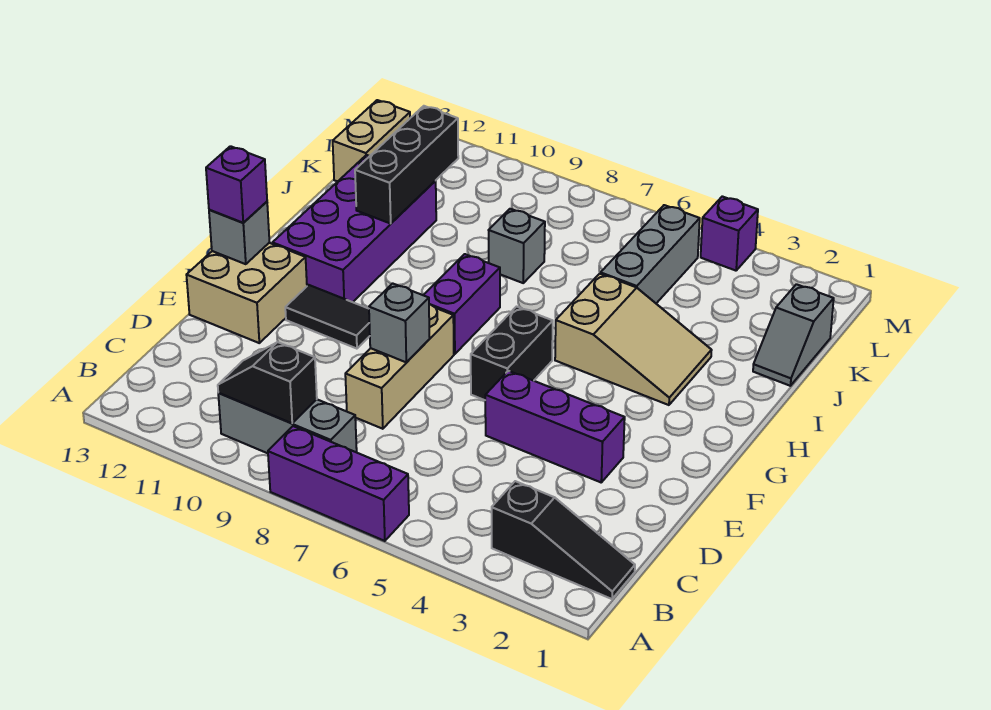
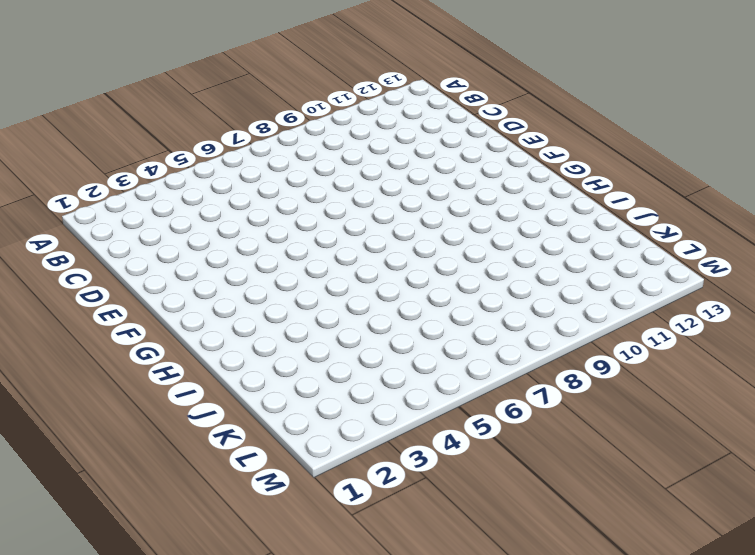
none -> purple brick A6:A8 level 1
none -> black slope B1:B3 level 1 top 3
none -> grey brick B8:B10 level 1

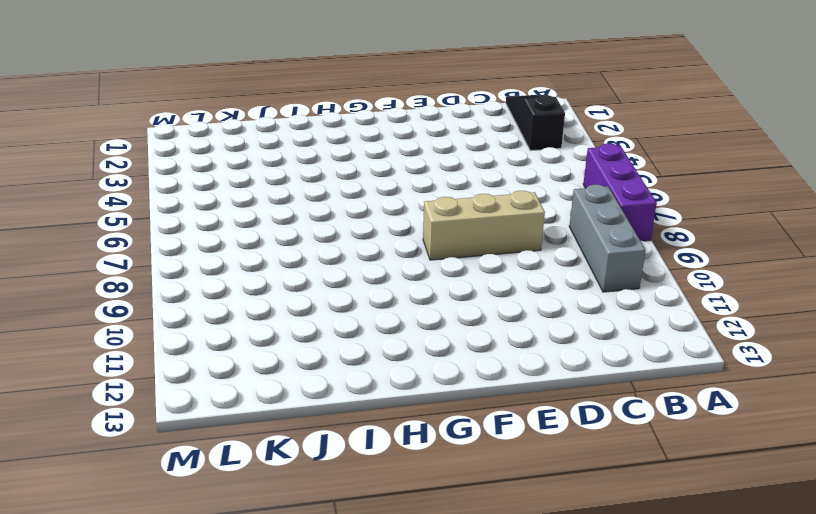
none -> purple brick E3:E5 level 1
none -> tan brick E12:F13 level 1
none -> black brick F6:G6 level 1

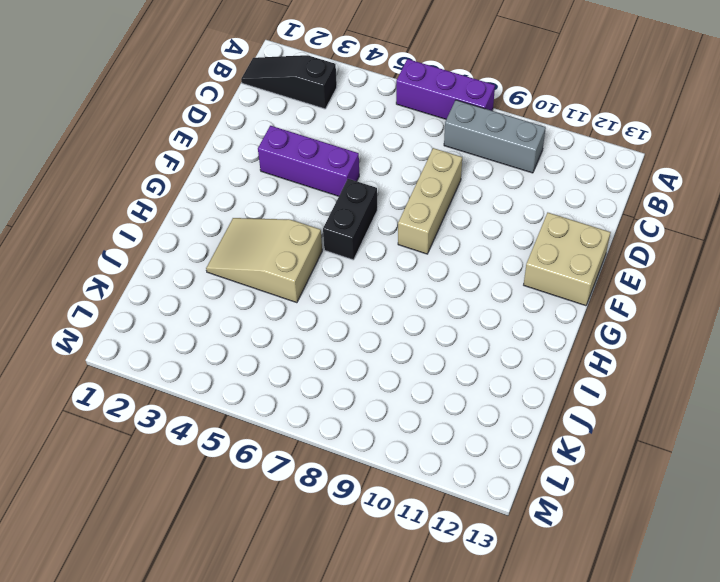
none -> black tile F10:F11 level 1
none -> purple brick G8:H8 level 1
none -> purple brick G11:J12 level 1

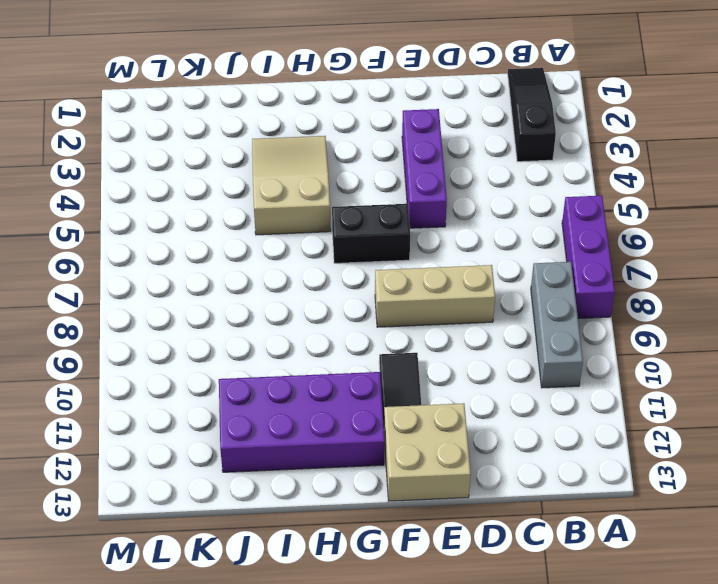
none -> purple brick G8:H8 level 1
none -> grey slope J1:K1 level 1 top K
none -> grey brick J5:L5 level 1

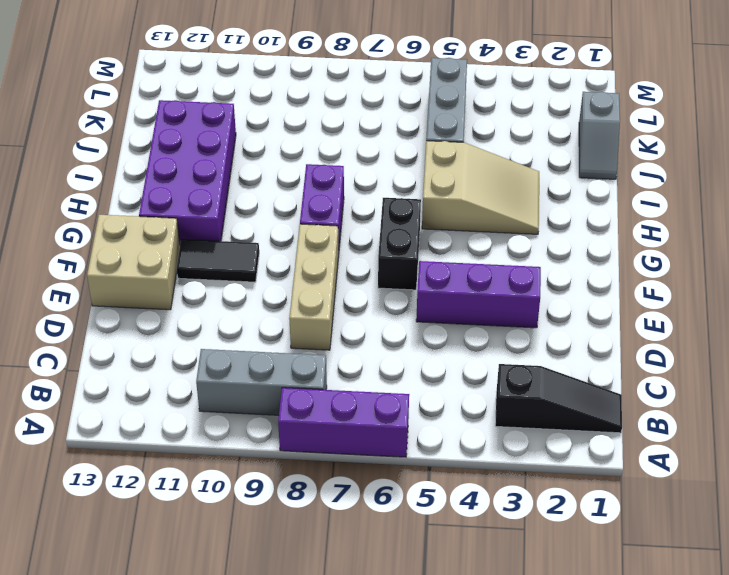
none -> grey brick J8 level 1
none -> tan brick K13:L13 level 1
none -> purple brick M4 level 1

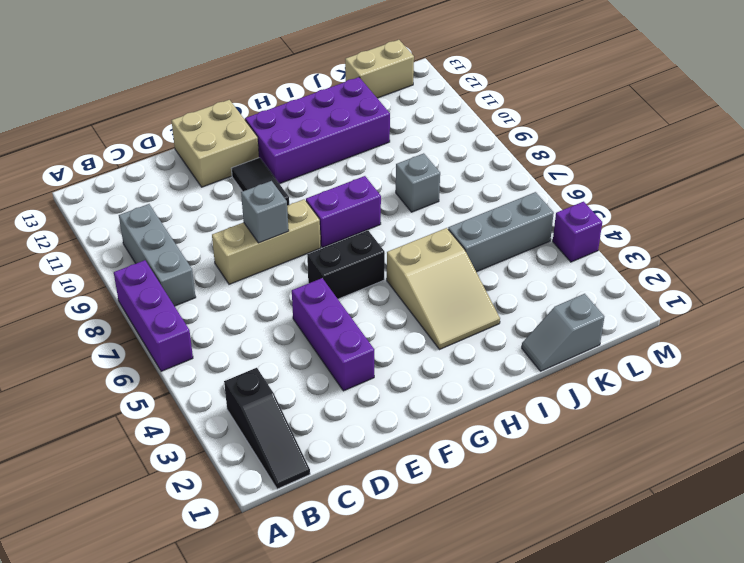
none -> black slope B9:B10 level 2 top 9
none -> grey brick F13 level 2
none -> black brick I11:K11 level 2

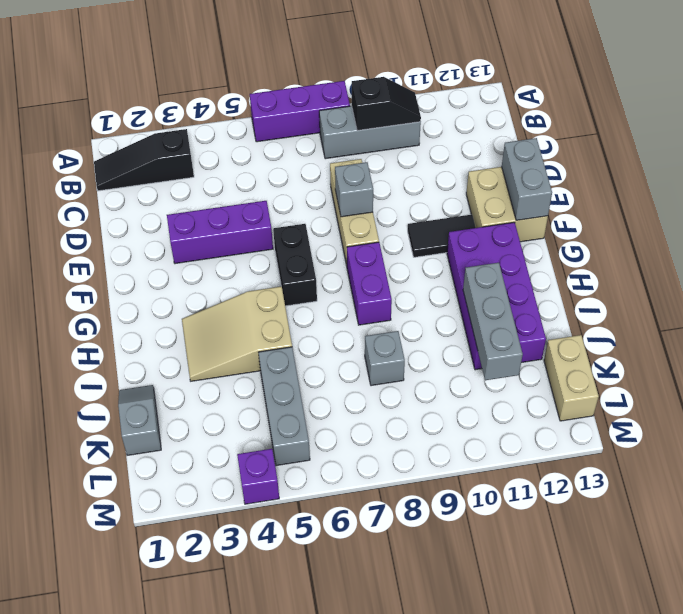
grey brick E13:F13 level 2 -> grey brick F13 level 2
grey brick I11:K11 level 2 -> black brick I11:K11 level 2
none -> purple brick F13 level 3

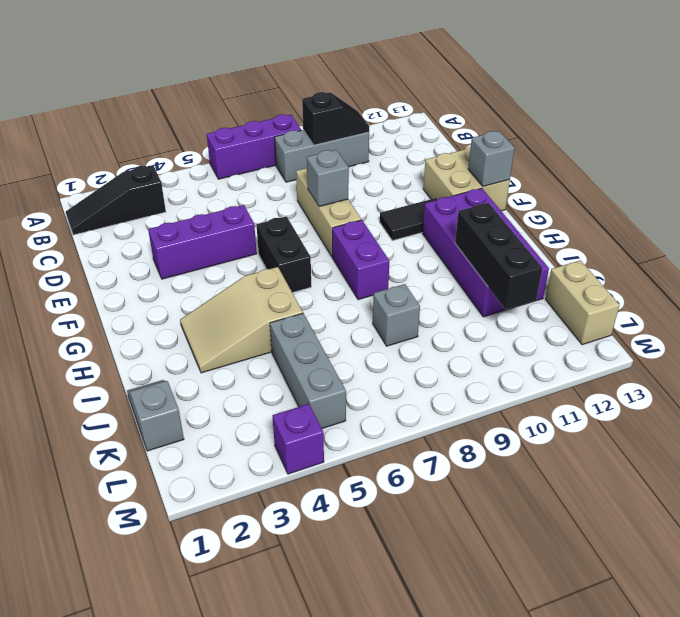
none -> purple brick F13 level 3

